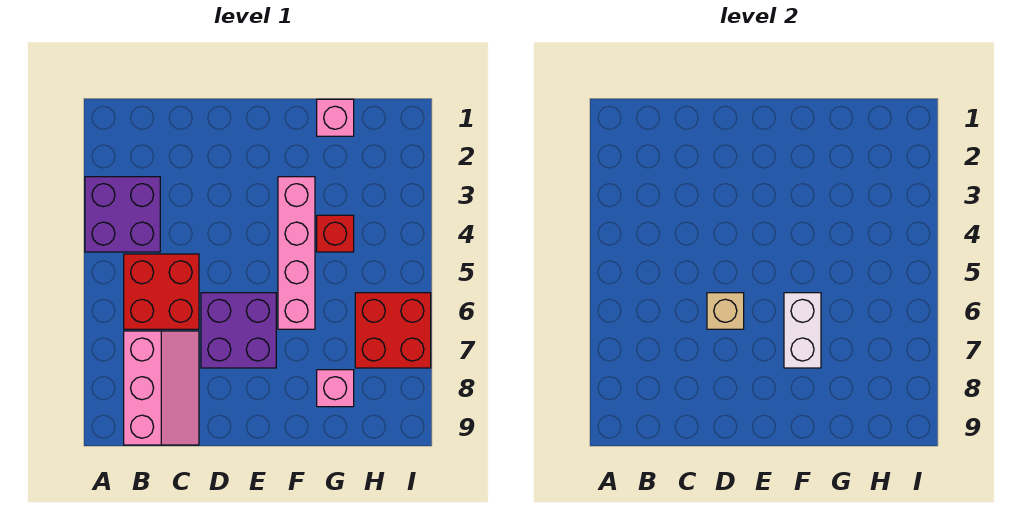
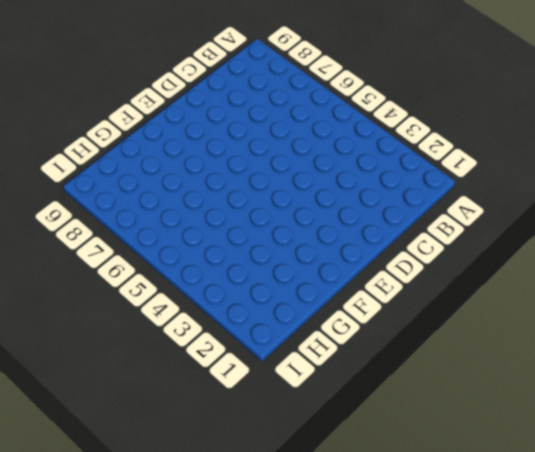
none -> purple brick A3:B4 level 1
none -> red brick B5:C6 level 1

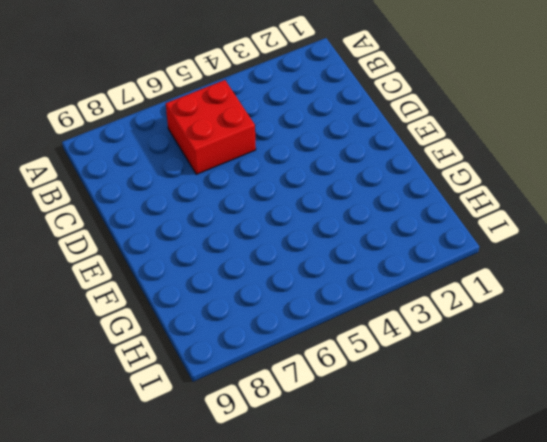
none -> purple brick A3:B4 level 1
none -> pink slope B7:C9 level 1 top B

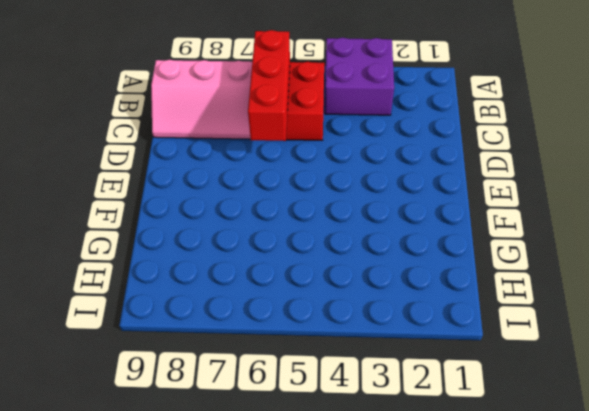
red brick B6:D6 level 2 -> tan brick D6 level 2
none -> purple brick D6:E7 level 1
none -> pink brick F3:F6 level 1

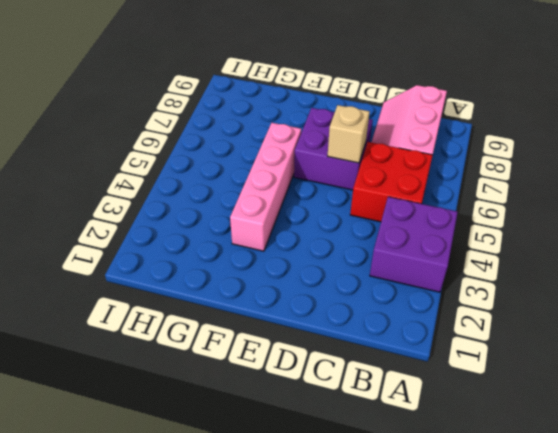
none -> pink brick G1 level 1
none -> red brick G4 level 1

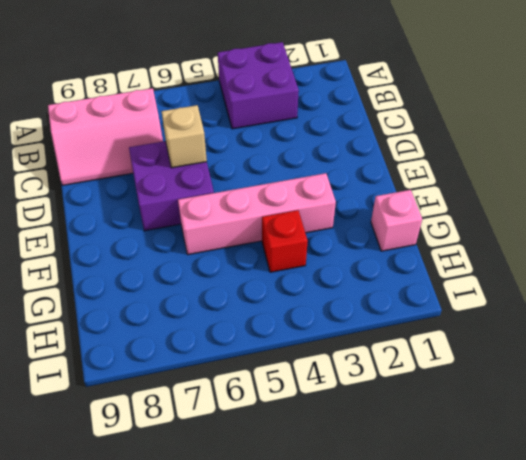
none -> red brick B5:C6 level 1
none -> pink brick G8 level 1

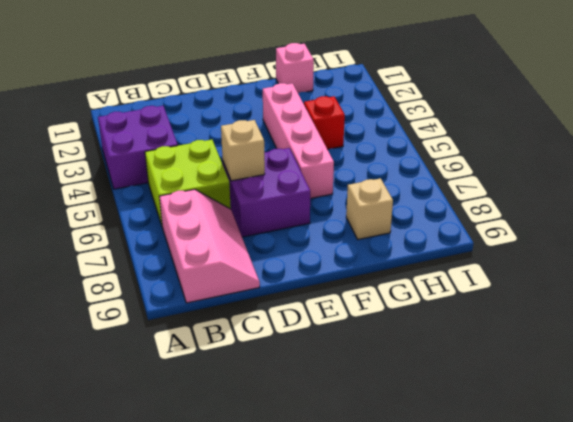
lime brick B5:C6 level 1 -> red brick B5:C6 level 1
tan brick G8 level 1 -> pink brick G8 level 1
none -> red brick H6:I7 level 1
none -> white brick F6:F7 level 2

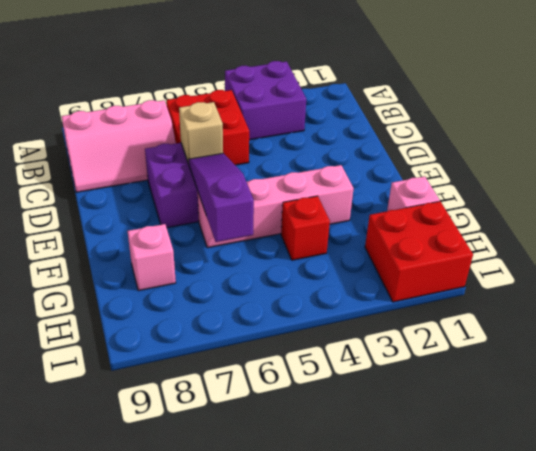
purple slope E6:G6 level 2 top G -> white brick F6:F7 level 2
red brick H1:I2 level 1 -> red brick H6:I7 level 1

